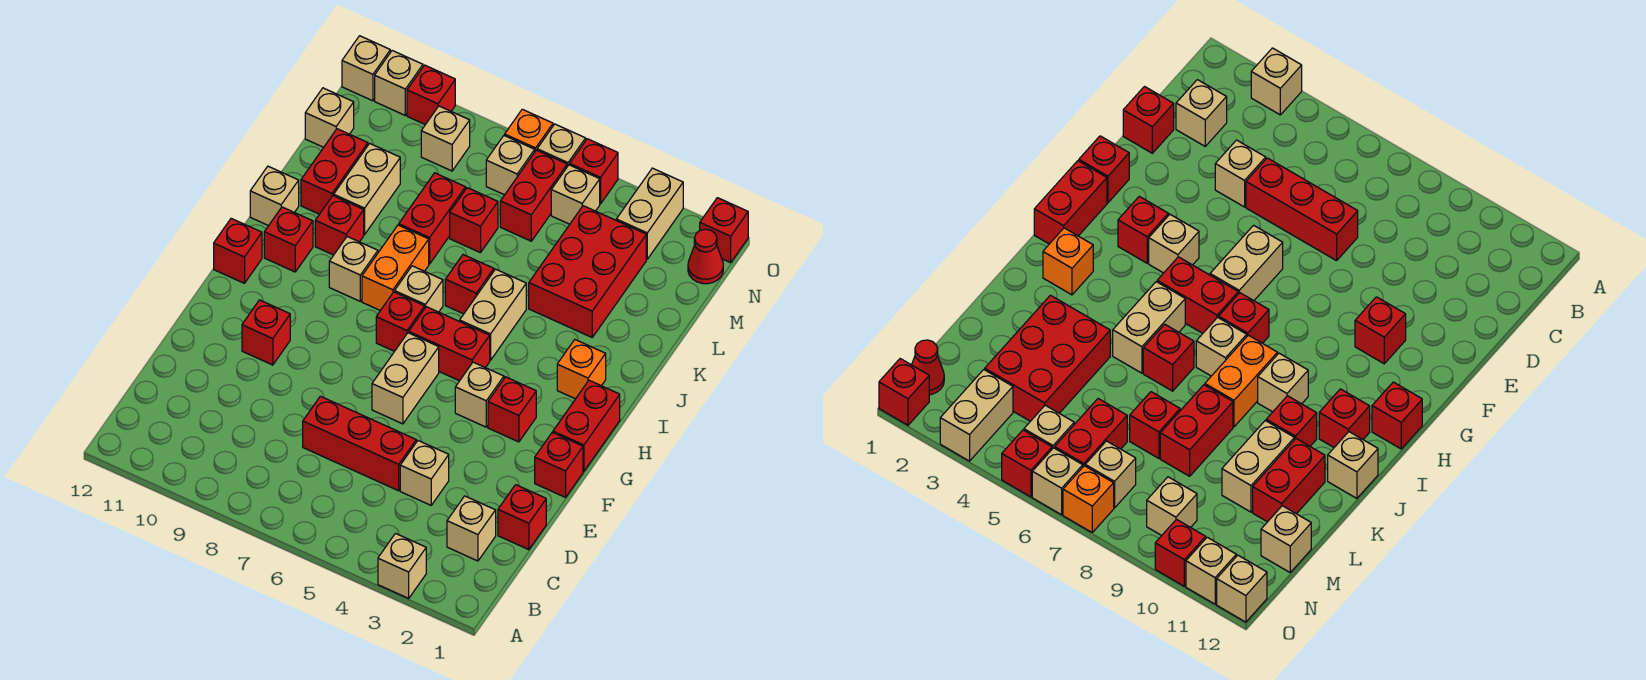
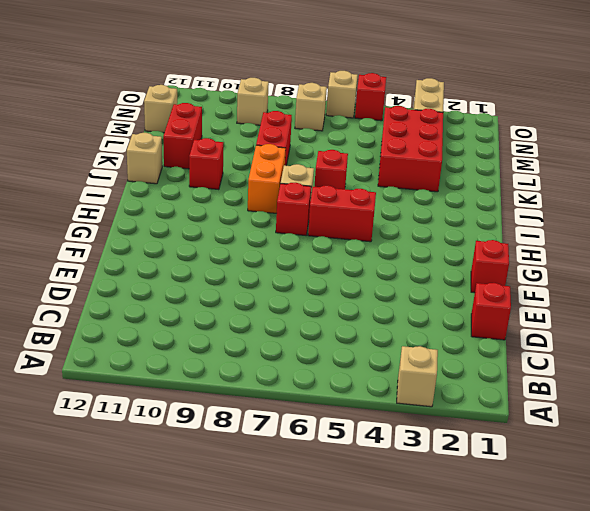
none -> tan brick C2 level 1
none -> tan brick D4 level 1
none -> red brick D5:D7 level 1
none -> tan brick F6:G6 level 1

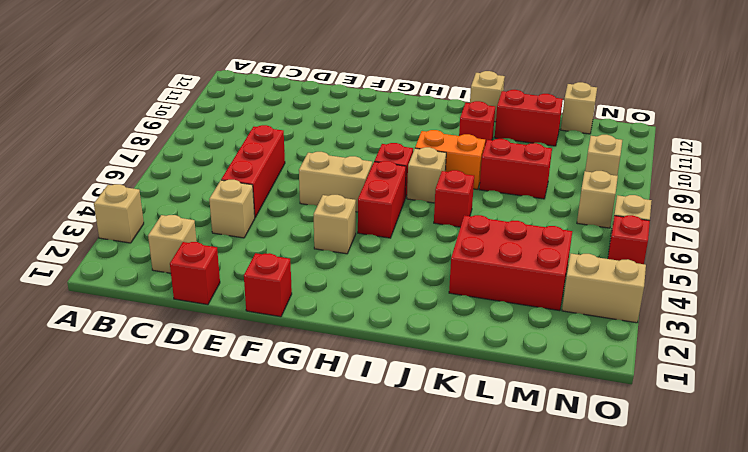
none -> red brick F10 level 1
none -> red brick G1:H1 level 1
none -> red brick G3 level 1
none -> red brick H12 level 1

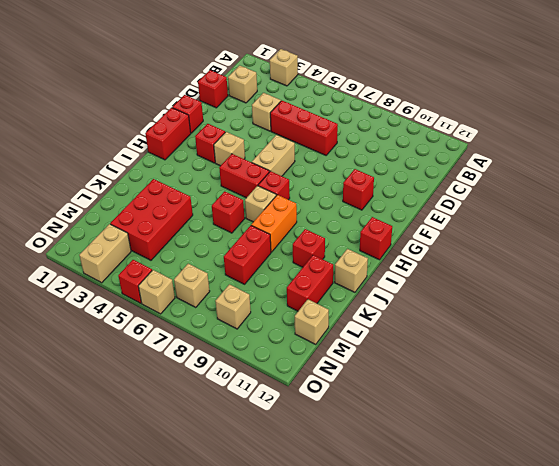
none -> orange brick I2 level 1
none -> tan brick I5:J5 level 1
none -> tan brick I9 level 1
none -> red brick I11 level 1

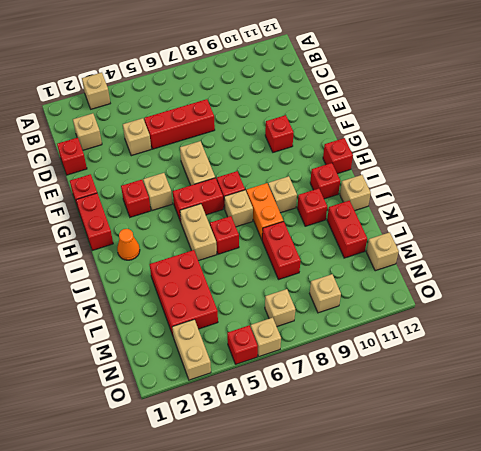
orange cone I2 level 1 -> orange brick I2 level 1
none -> tan brick K10:L10 level 1
none -> red brick L7 level 1
none -> red brick M6:N6 level 1
none -> red cone N1 level 1

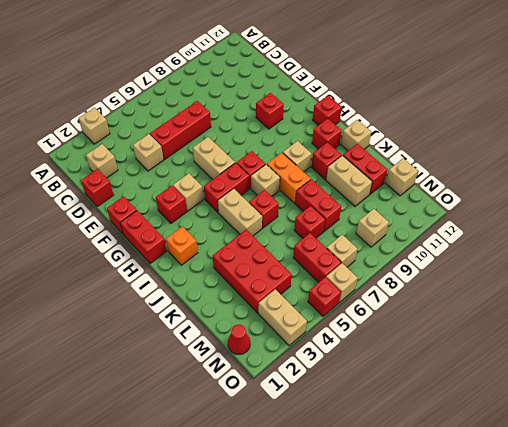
none -> tan brick N5 level 1
none -> red brick O1 level 1
none -> orange brick O7 level 1
none -> red brick O10 level 1

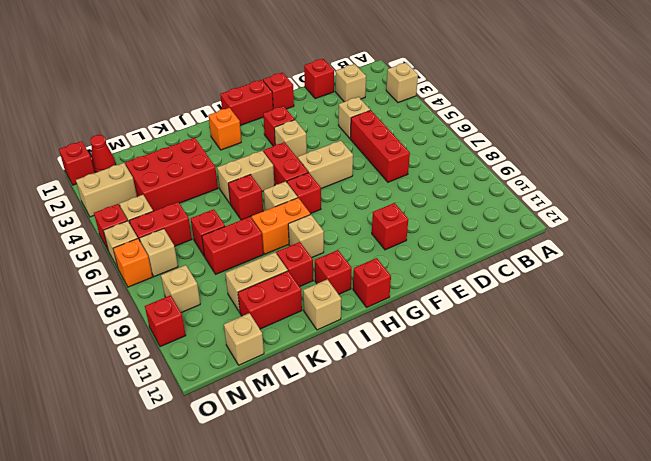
none -> tan brick O11 level 1
none -> tan brick O12 level 1

